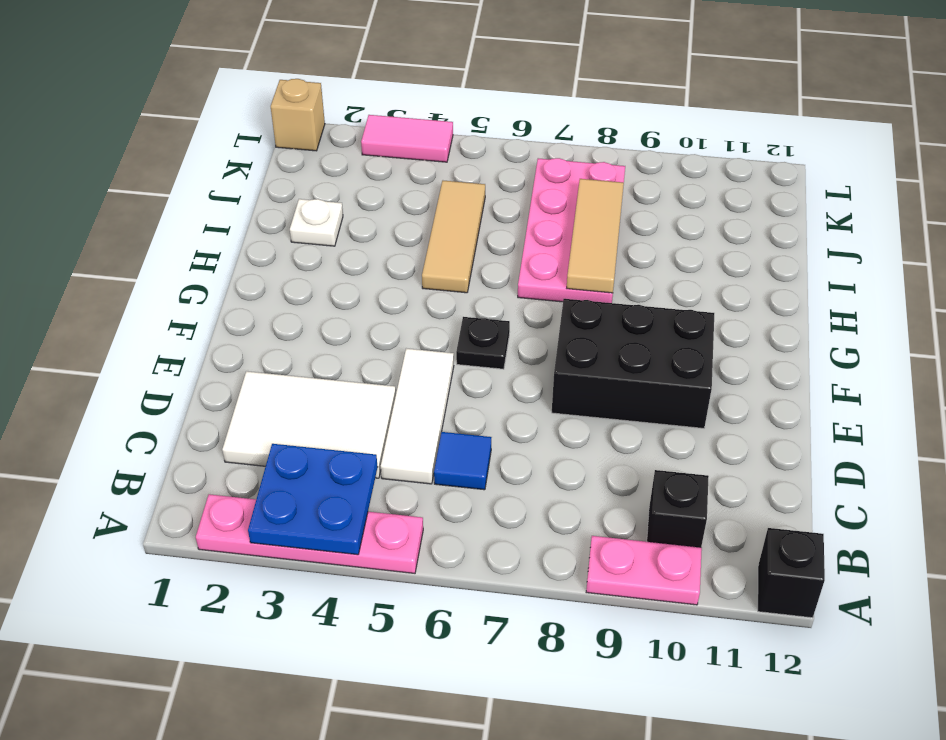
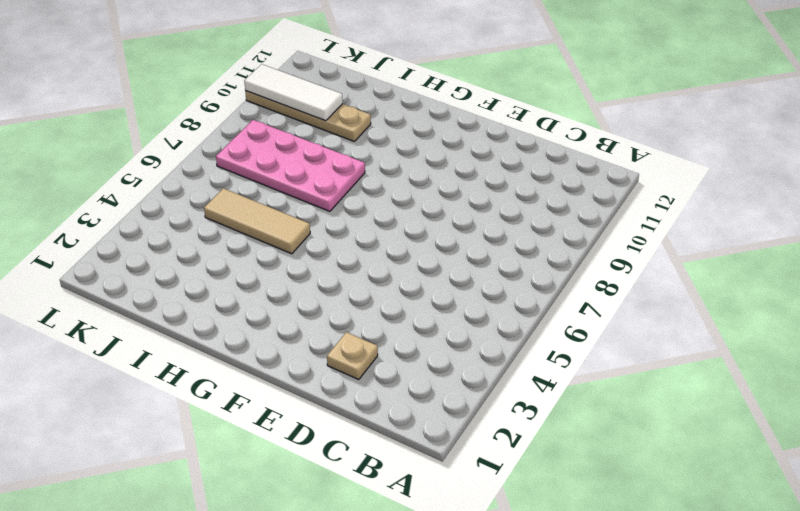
tan plate D2 level 1 -> white tile C2:D4 level 1
tan plate I10:L10 level 1 -> none
white tile J10:L10 level 2 -> white tile C5:E5 level 1
none -> pink plate A2:A5 level 1
none -> pink plate A9:A10 level 1
none -> black brick A12 level 1

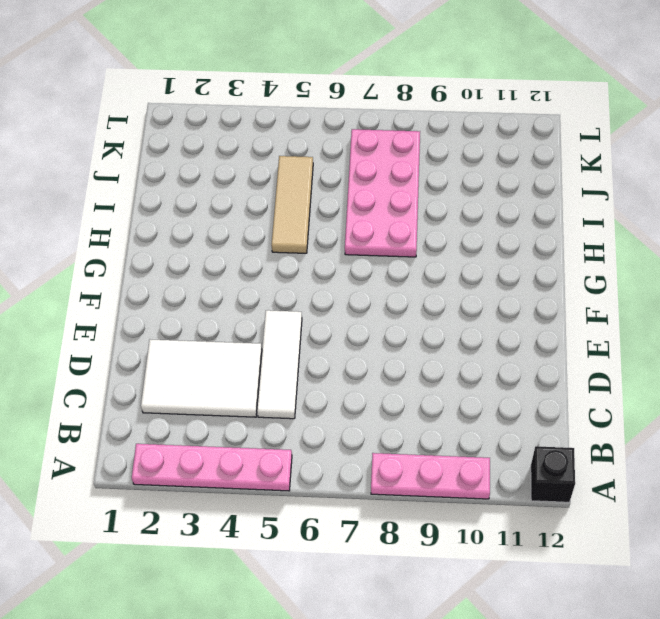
pink plate A8:A10 level 1 -> pink plate A9:A10 level 1
none -> black brick B10 level 1
none -> blue tile C6 level 1
none -> black brick E8:F10 level 1

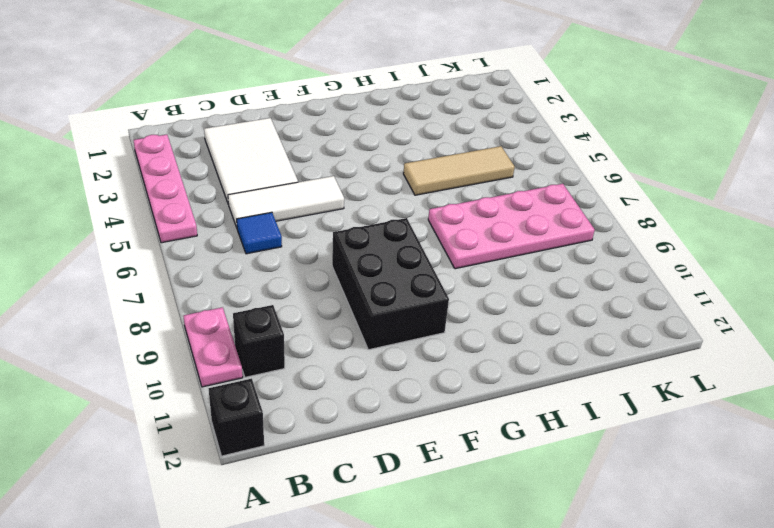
none -> black plate F6 level 1
none -> white plate I2 level 1
none -> tan brick L1 level 1

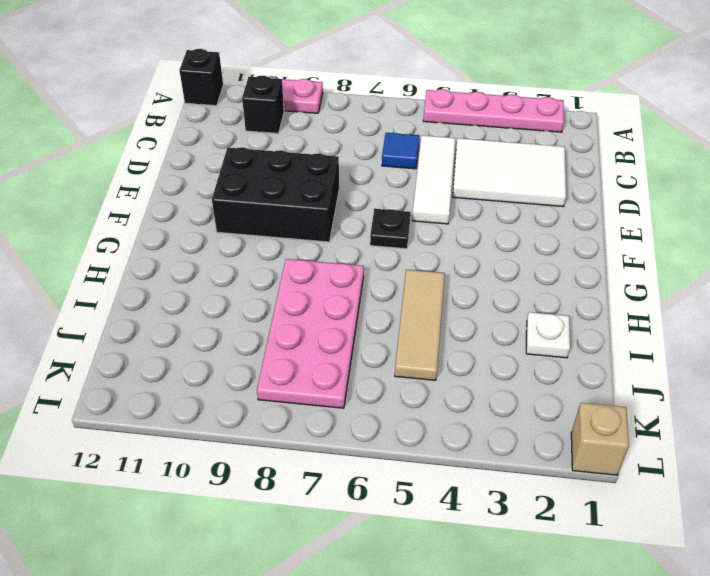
none -> pink tile L3:L4 level 1
none -> blue plate A3:B4 level 2
none -> tan tile H8:J8 level 2

